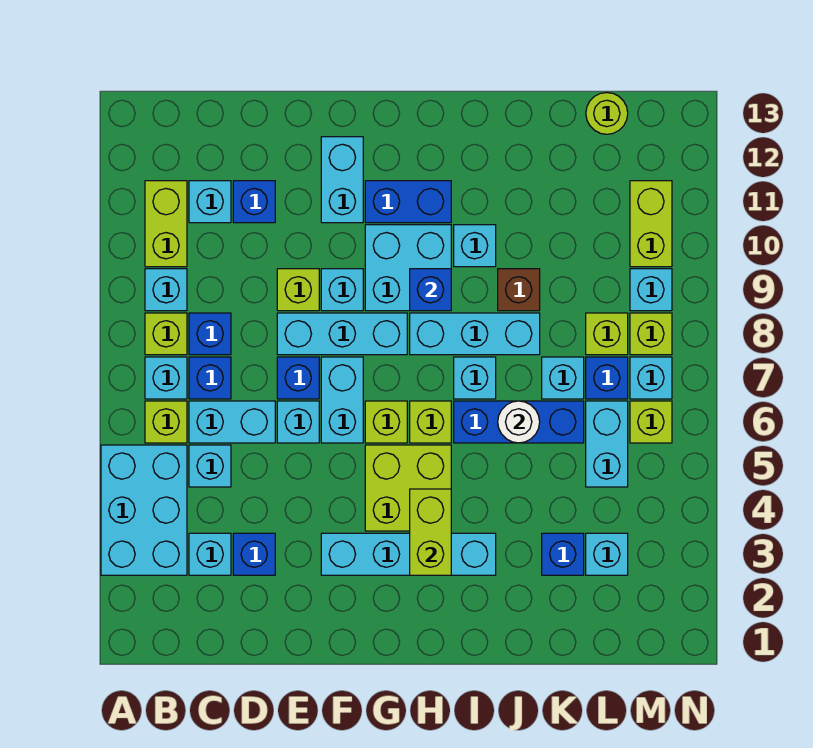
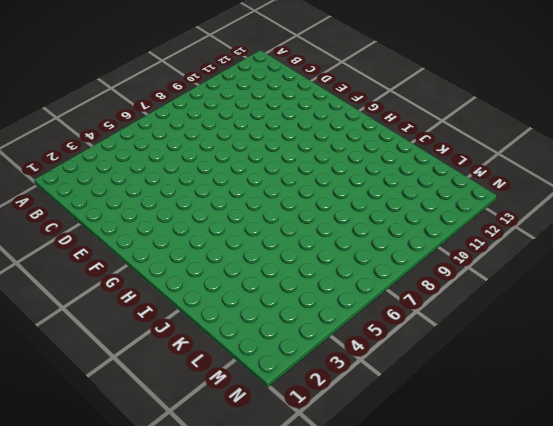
none -> cyan brick A3:B5 level 1
none -> lime brick B6 level 1
none -> cyan brick B7 level 1
none -> lime brick B8 level 1

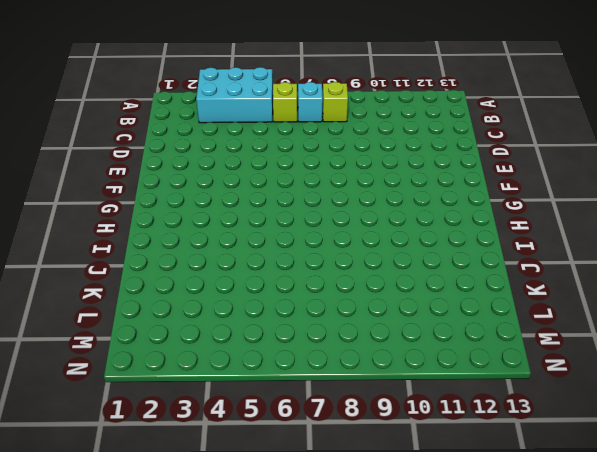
none -> cyan brick B9 level 1
none -> lime brick B10:B11 level 1
none -> cyan brick C3 level 1
none -> cyan brick C5 level 1

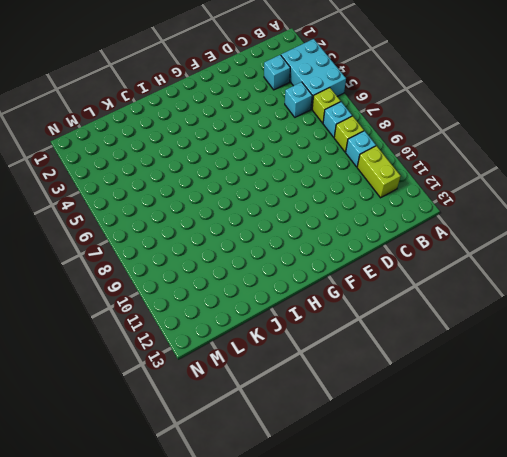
none -> cyan brick C6:D6 level 1
none -> blue brick C7 level 1
none -> blue brick C8 level 1
none -> cyan brick C11 level 1

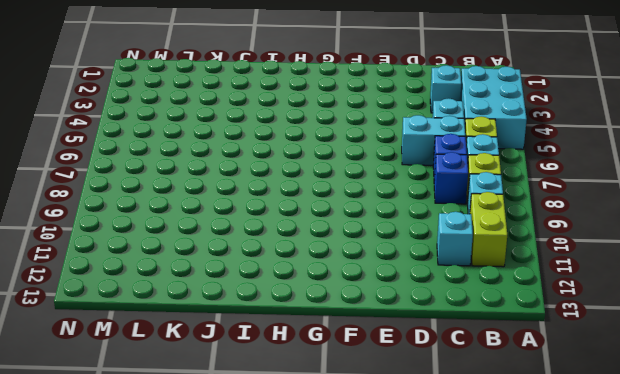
none -> blue brick D3 level 1
none -> blue brick D11 level 1
none -> cyan brick E6 level 1
none -> blue brick E7 level 1

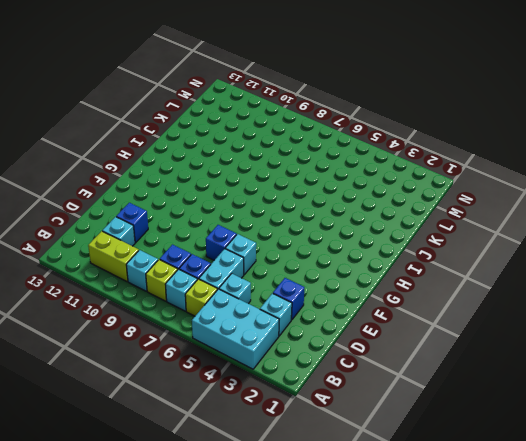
none -> cyan brick E8:G8 level 1
none -> lime brick E9 level 1
none -> cyan brick F3:I3 level 1
none -> cyan brick F6:F7 level 1

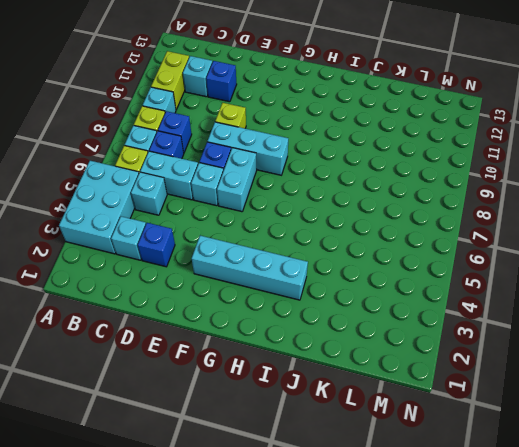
none -> cyan brick F9 level 1
none -> cyan brick F11:F12 level 1
none -> lime brick G4:H5 level 1
none -> lime brick G6 level 1

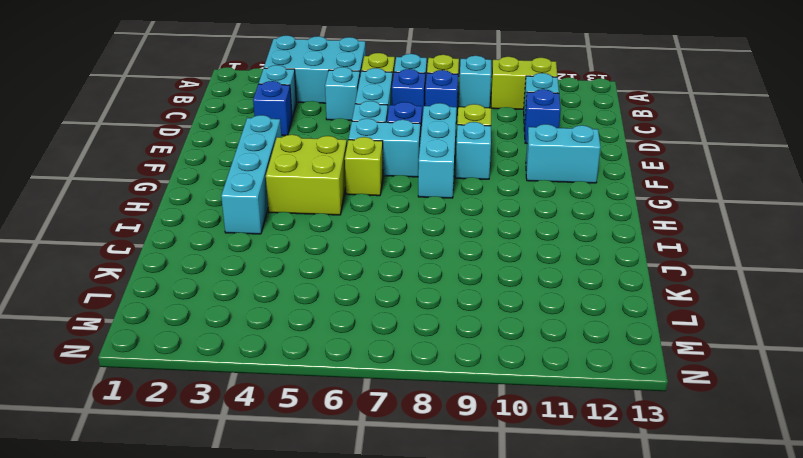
none -> cyan brick G9:H10 level 1
none -> blue brick G11:H11 level 1
none -> lime brick H6 level 1
none -> cyan brick H8:J8 level 1

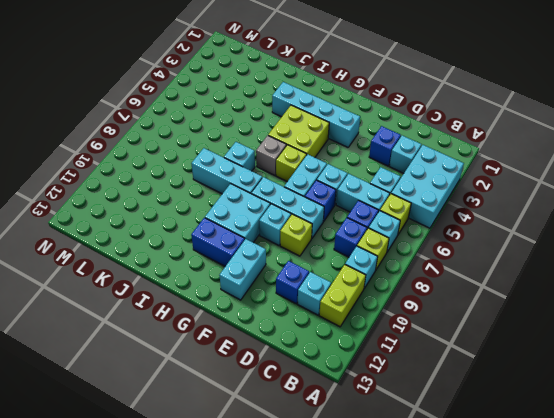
grey brick H6 level 1 -> lime brick H6 level 1
none -> blue brick I6:K6 level 1
none -> cyan brick I10 level 1
none -> brown brick J9 level 1
none -> blue brick K3 level 1

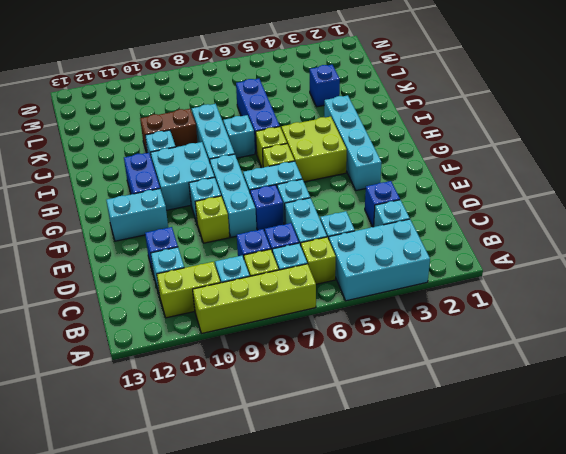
lime brick A7:A10 level 1 -> none
brown brick J9:J10 level 1 -> brown brick J9 level 1
none -> cyan brick K7 level 1
none -> cyan brick L3 level 1
none -> cyan brick L5:L6 level 1
none -> blue brick L7 level 1

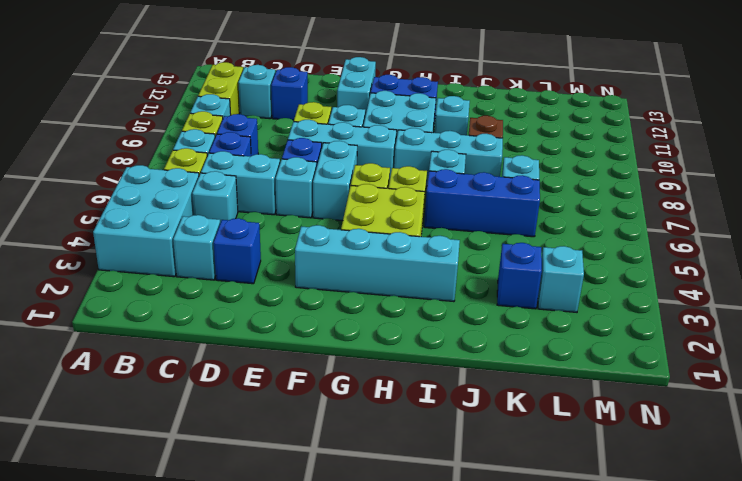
none -> cyan brick L5:L6 level 1
none -> blue brick L7 level 1
none -> lime brick L8 level 1
none -> lime round brick L13 level 1

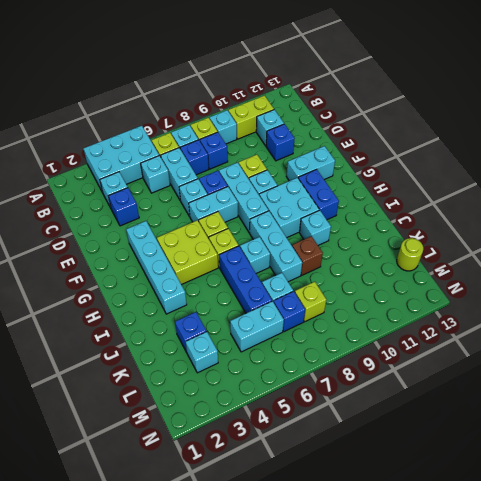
none -> lime brick M6 level 1
none -> cyan brick M7 level 1
none -> lime brick M8 level 1
none -> cyan brick M9 level 1

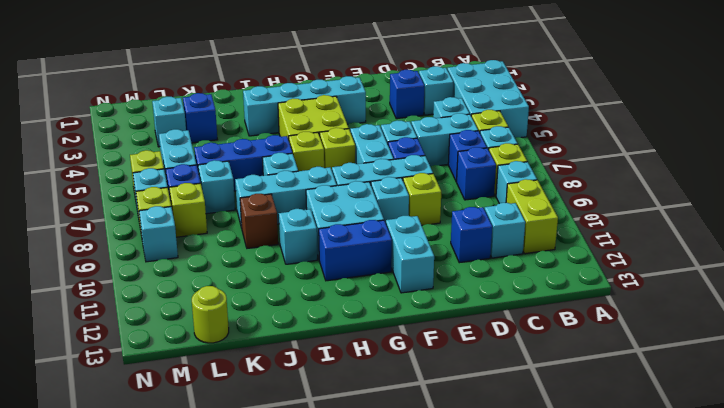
none -> lime brick M10:M11 level 1
none -> lime brick H3:H4 level 2
none -> blue brick H9 level 2
none -> white round brick J6 level 2

